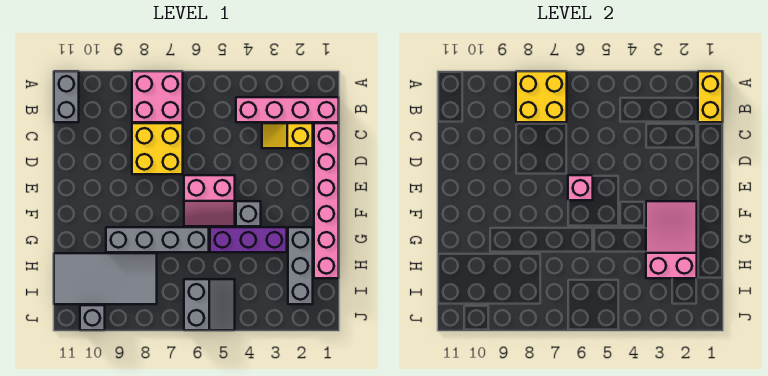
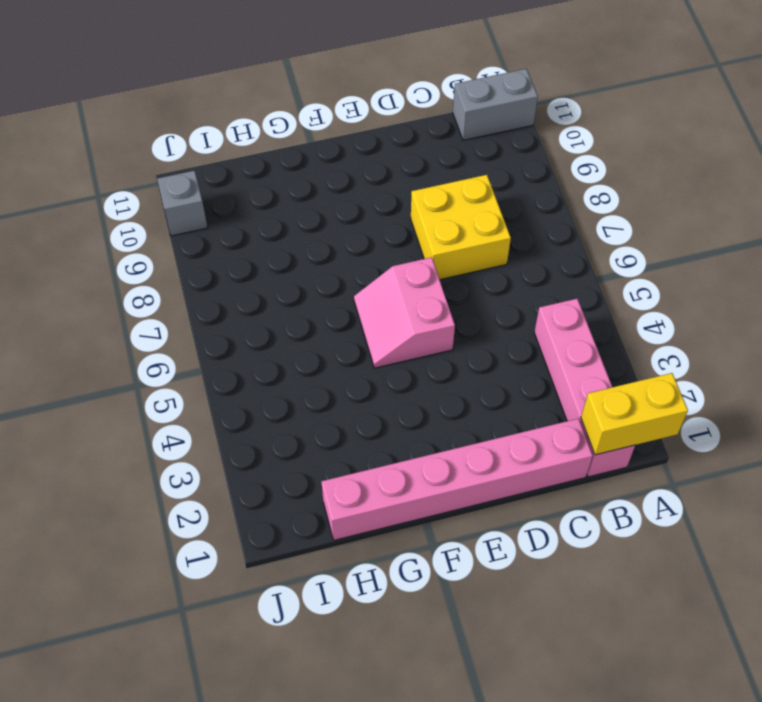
none -> pink brick A7:B8 level 1
none -> yellow slope C2:C3 level 1 top 2
none -> grey brick F4 level 1

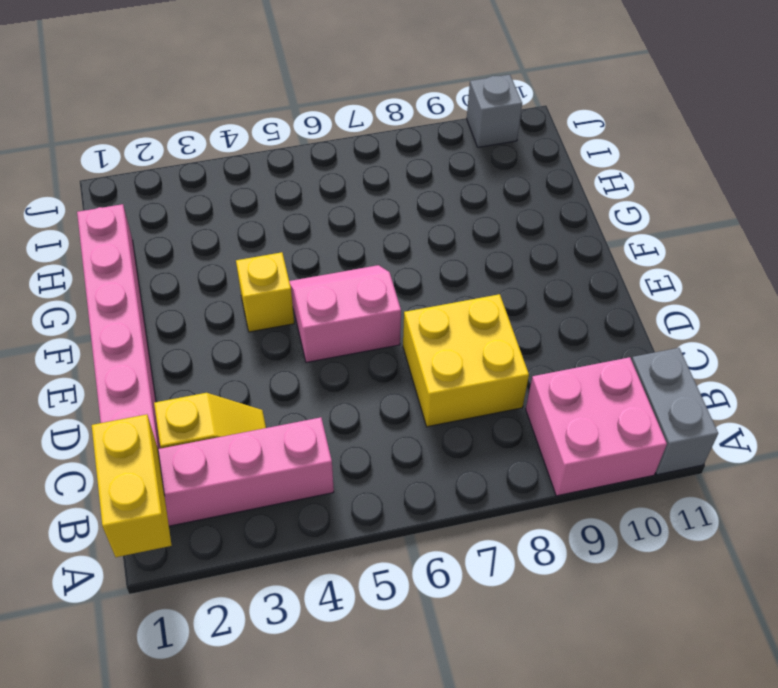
pink brick A9:B10 level 1 -> pink brick A7:B8 level 1
yellow brick F4 level 1 -> grey brick F4 level 1
none -> grey brick G2:I2 level 1
none -> purple brick G3:G5 level 1
none -> grey brick G6:G9 level 1

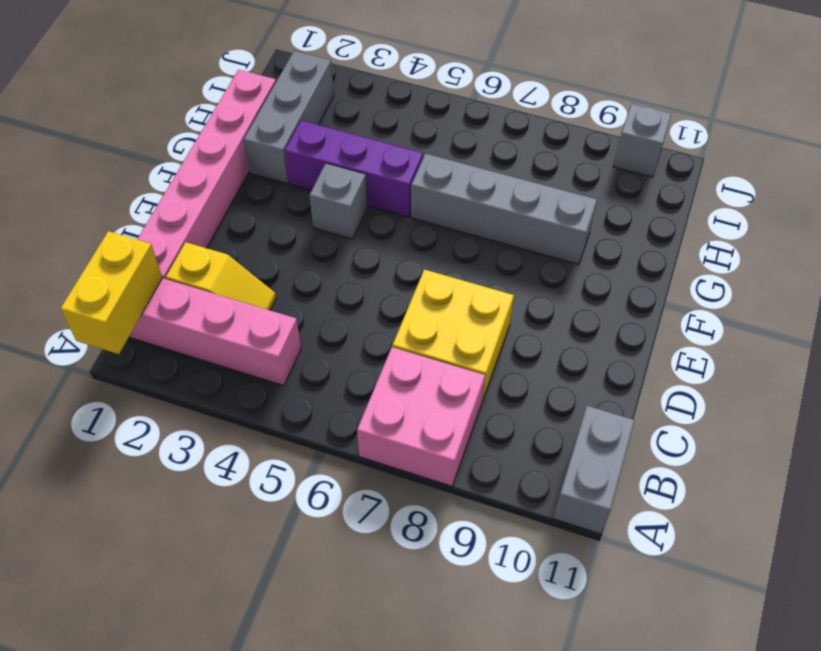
none -> pink slope E5:F6 level 1 top E
none -> grey tile H8:I11 level 1
none -> grey slope I5:J6 level 1 top 6

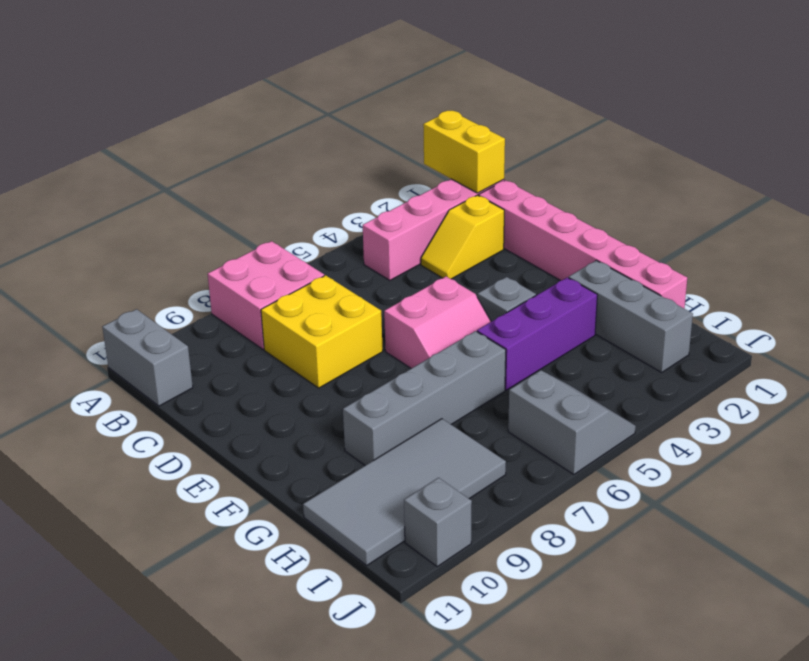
none -> yellow brick A7:B8 level 2
none -> pink brick E6 level 2
none -> pink slope F2:H3 level 2 top H

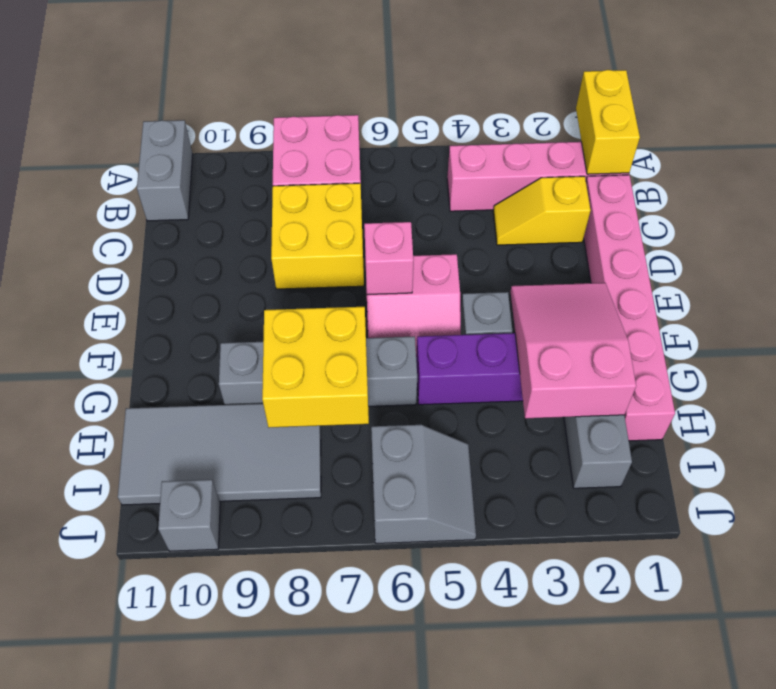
yellow brick G7:H8 level 2 -> yellow brick A7:B8 level 2

